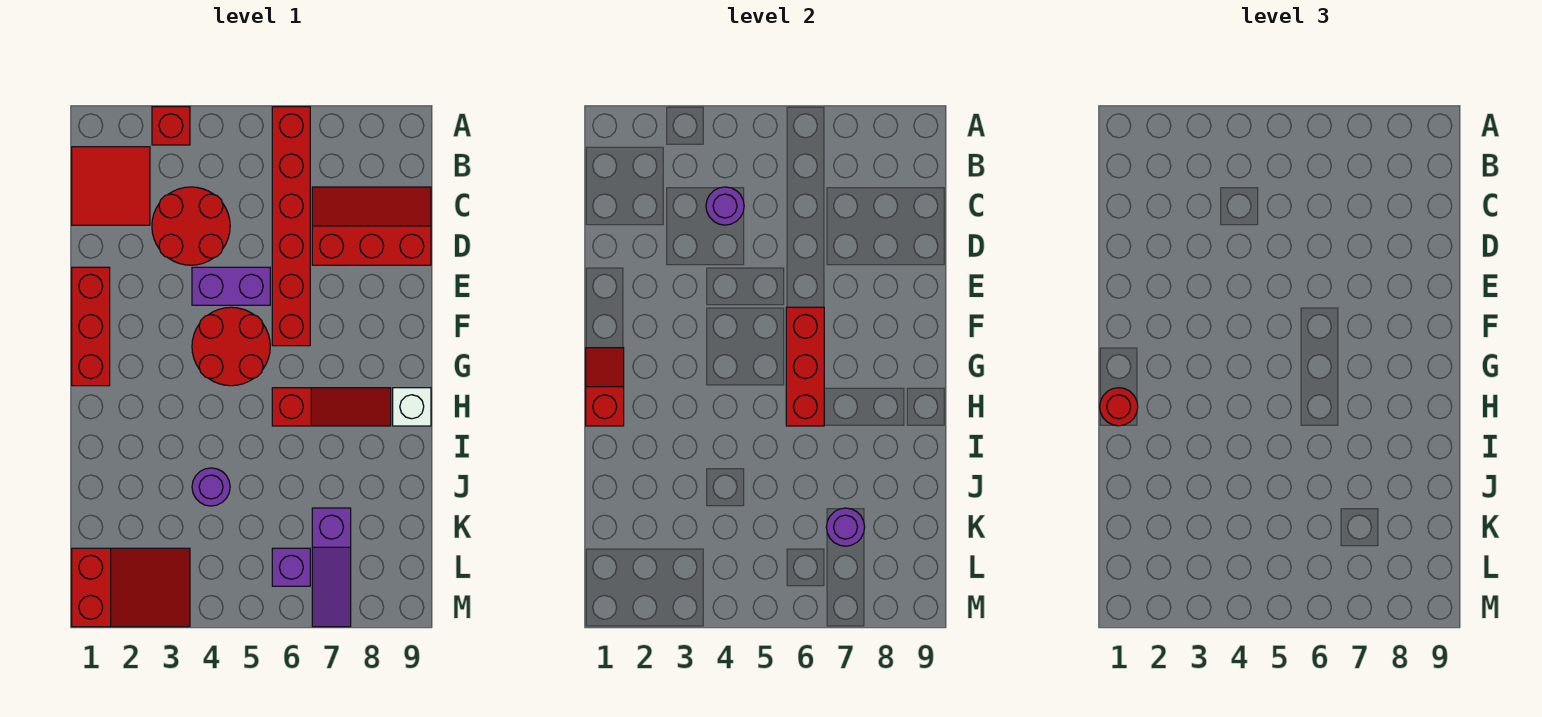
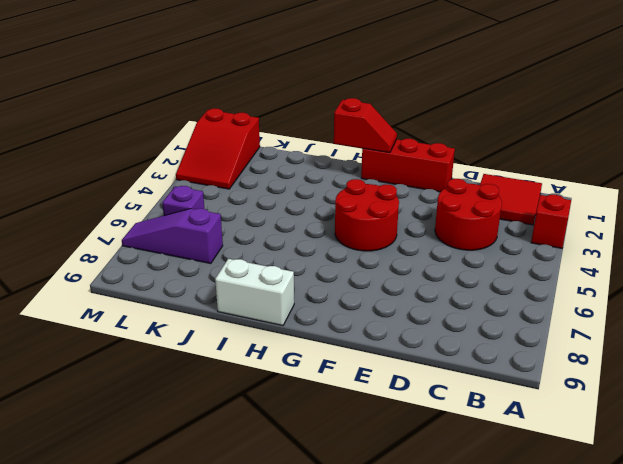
white brick H9:I9 level 1 -> white brick H9 level 1
none -> red brick A6:F6 level 1
none -> red slope C7:D9 level 1 top D
none -> purple brick E4:E5 level 1

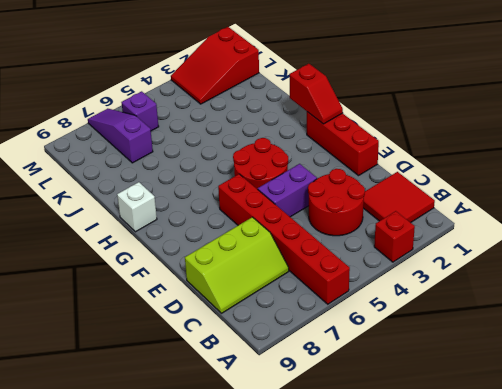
lime slope C7:D9 level 1 top D -> red slope C7:D9 level 1 top D
none -> red slope H6:H8 level 1 top 6
none -> purple round brick J4 level 1
none -> purple round brick C4 level 2

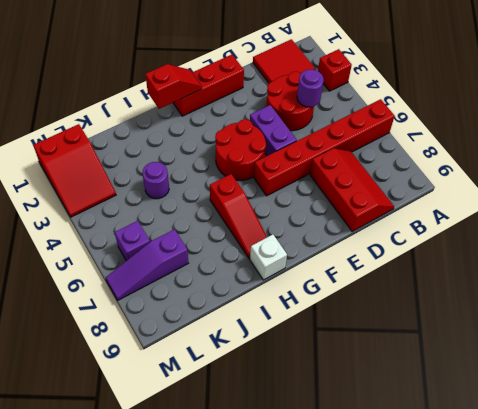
none -> red brick F6:H6 level 2
none -> purple round brick K7 level 2
none -> red round brick H1 level 3

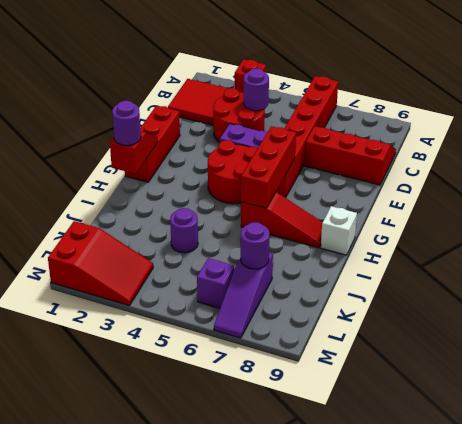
purple round brick H1 level 3 -> red round brick H1 level 3

